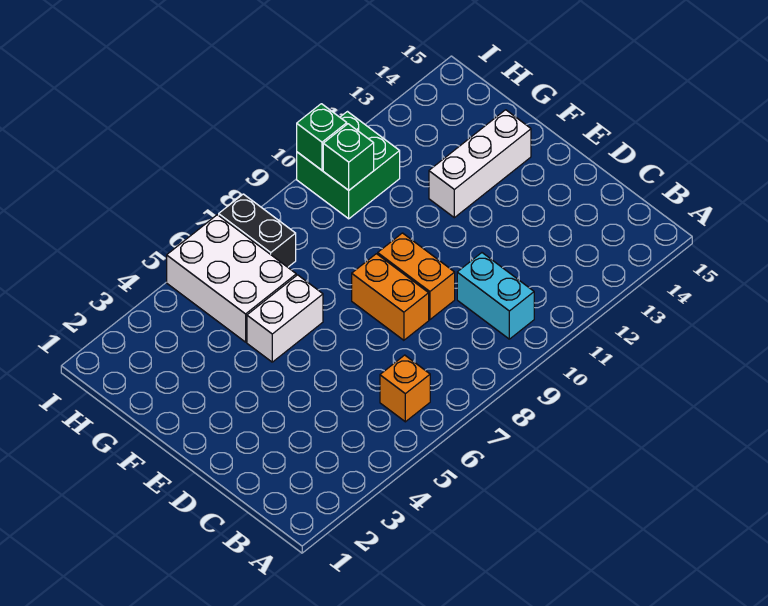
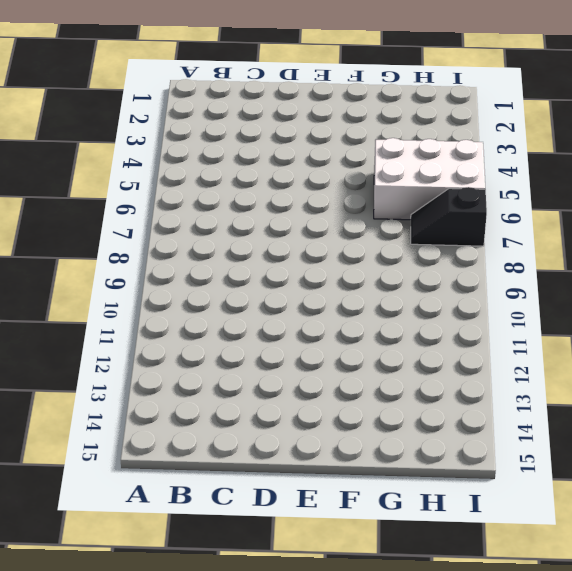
black slope H7:I7 level 1 top I -> black brick H7:I7 level 1
none -> orange brick B6 level 1
none -> cyan brick B10:C10 level 1

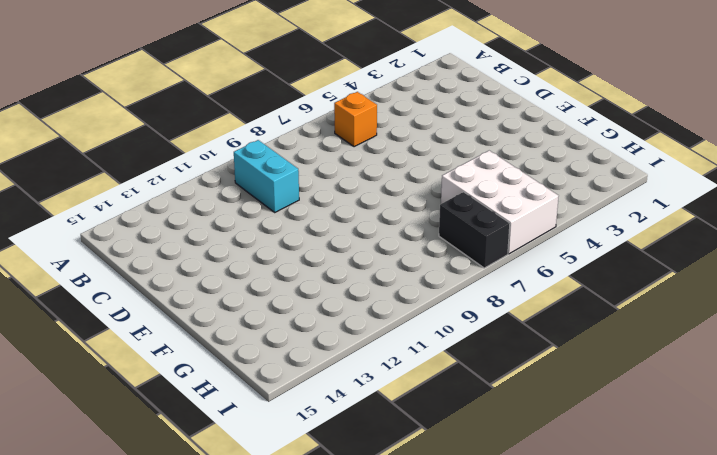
none -> orange brick D8:E8 level 1
none -> orange brick D9:E9 level 1

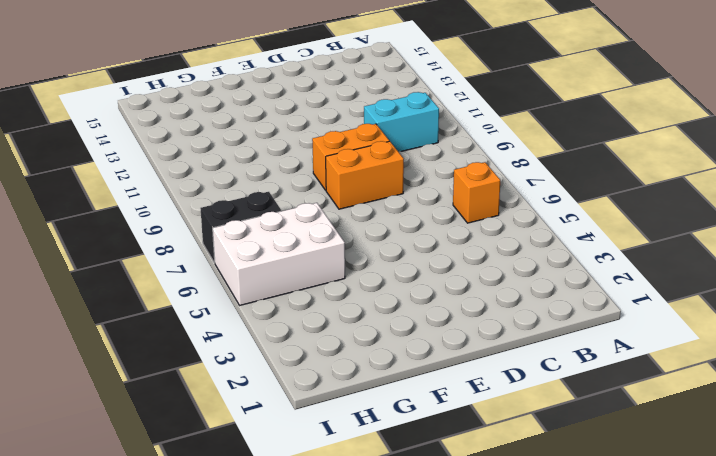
none -> white brick F5:F6 level 1
none -> white brick F12:F14 level 1

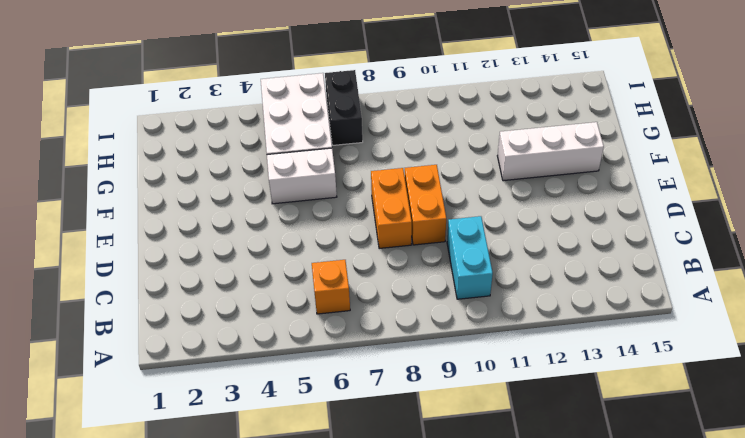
none -> green brick H10:I11 level 1
none -> green brick H10 level 2

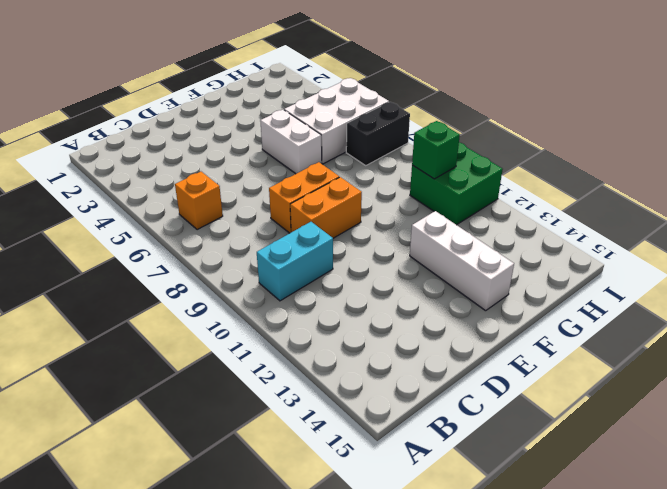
none -> green brick I10 level 2

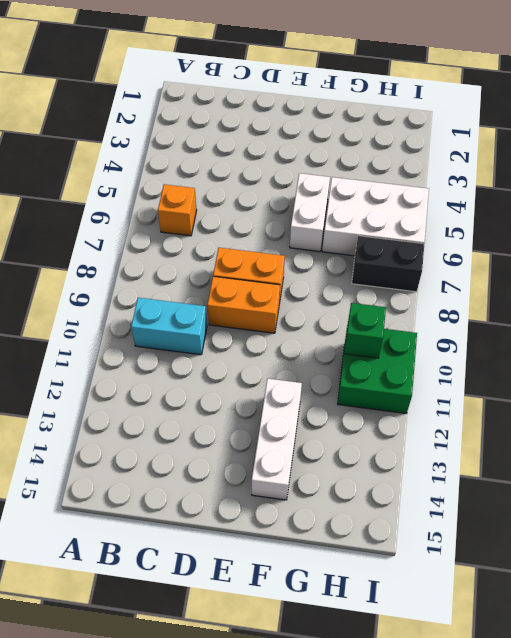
none -> green brick I10 level 2

